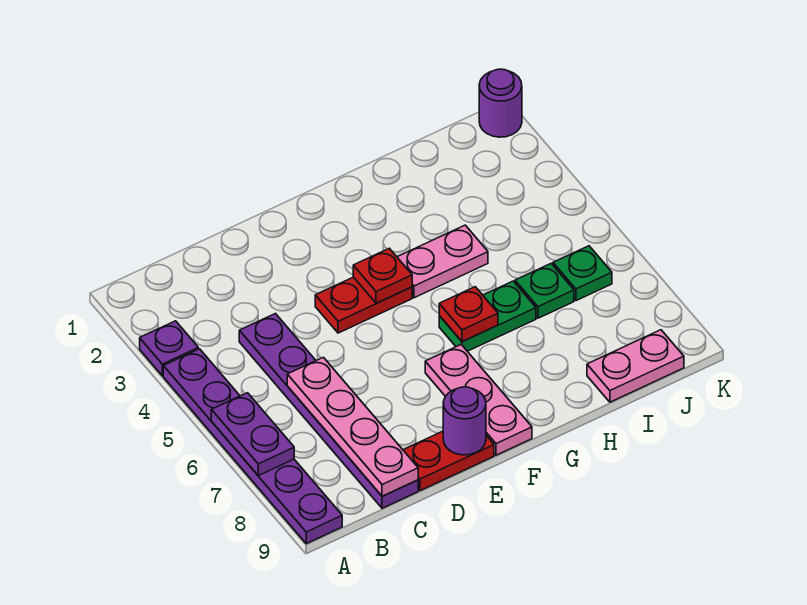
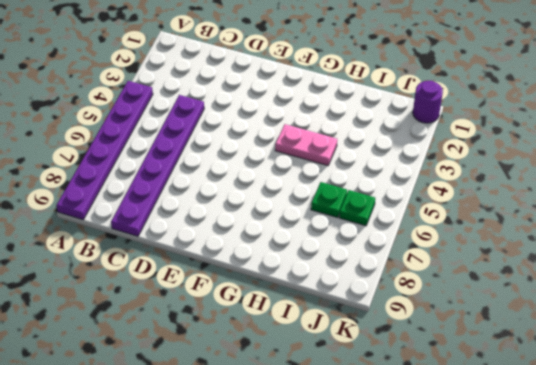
none -> purple plate A3 level 1
none -> red plate D9:E9 level 1
none -> red plate E4:F4 level 1

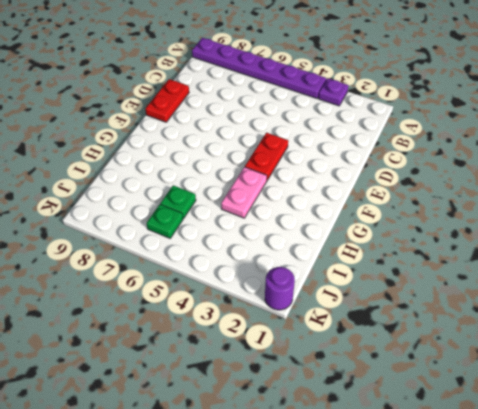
none -> purple plate C4:C9 level 1
none -> pink plate F7:F9 level 1
none -> green plate G6:H6 level 1

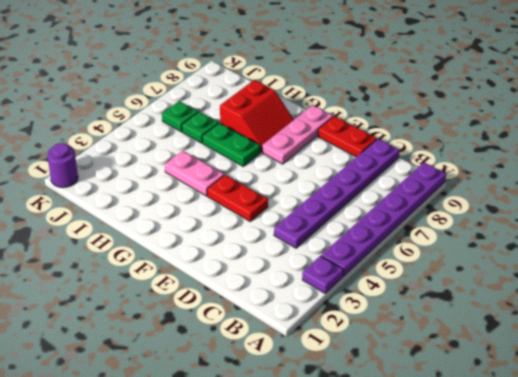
red slope G7:H8 level 1 top H -> none
none -> pink plate I9:J9 level 1
none -> purple plate A6:A7 level 2
none -> pink plate C6:C9 level 2

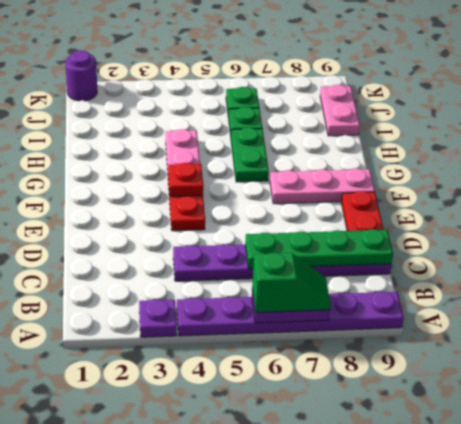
green slope A6:A7 level 3 top 6 -> none
green plate C6:C9 level 2 -> pink plate C6:C9 level 2
none -> purple round brick E9 level 2
none -> red plate G6 level 2

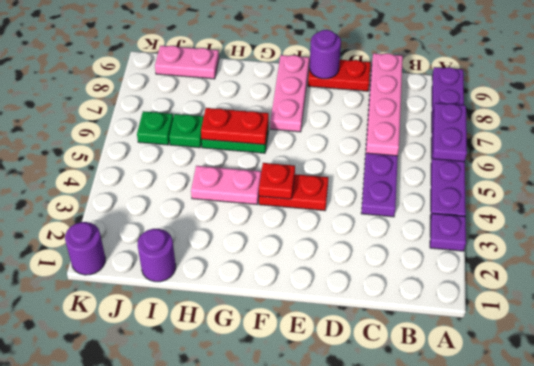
red plate G6:H6 level 2 -> red plate G6 level 2
purple round brick I1 level 1 -> none

